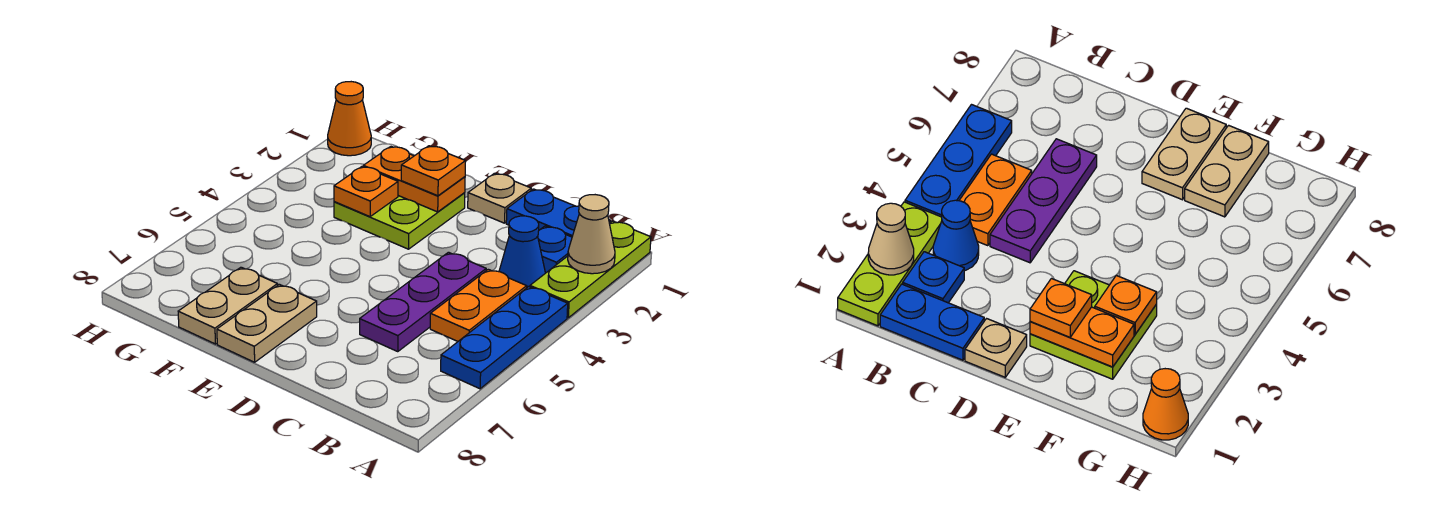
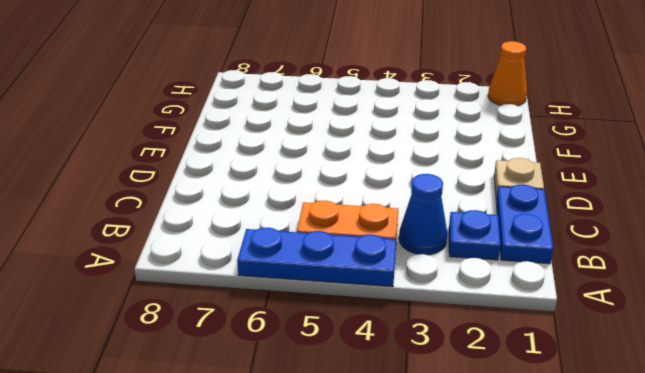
none -> lime plate A1:A3 level 1
none -> purple plate C4:C6 level 1
none -> lime plate E2:F3 level 1

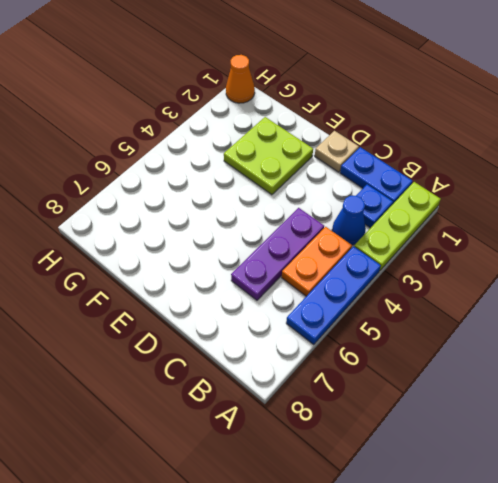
none -> tan plate E7:E8 level 1
none -> tan plate F7:F8 level 1
none -> tan cone A2 level 2

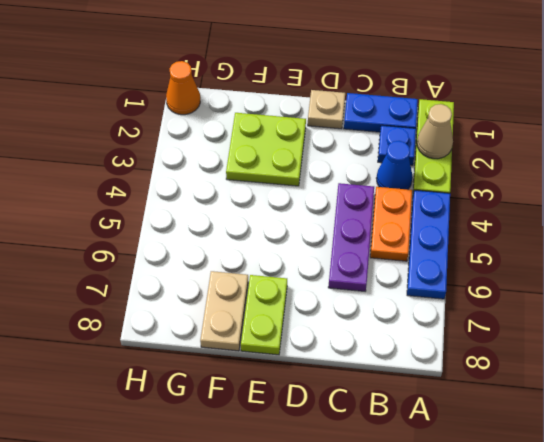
lime plate E7:E8 level 1 -> tan plate E7:E8 level 1
none -> orange plate E2:F2 level 2
none -> orange plate F3 level 2
none -> orange plate E2 level 3

